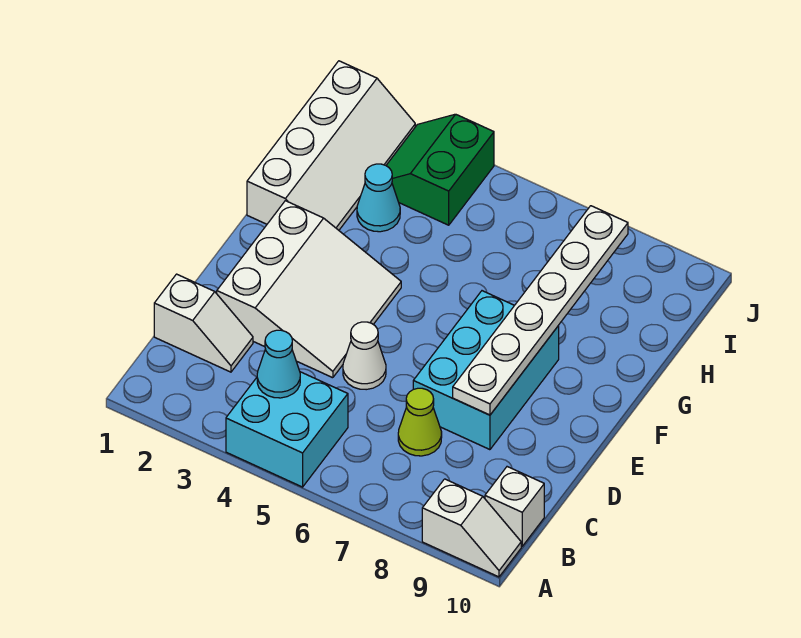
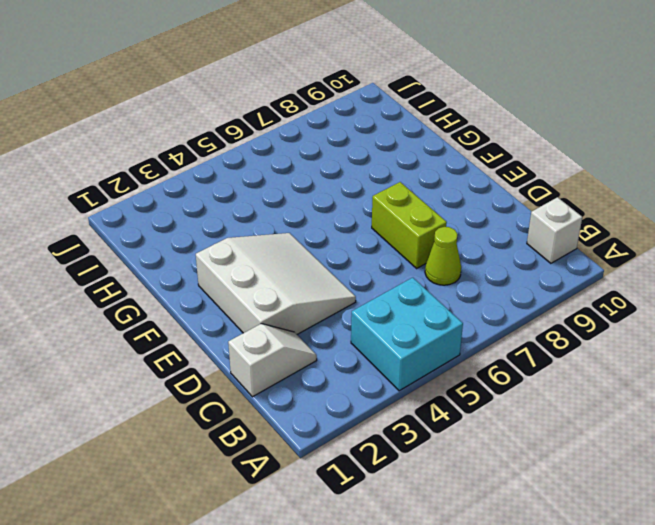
lime brick D7:E7 level 1 -> cyan brick D7:F8 level 1
none -> white slope A9:A10 level 1 top 9
none -> white cone D5 level 1
none -> white slope G1:J2 level 1 top 1

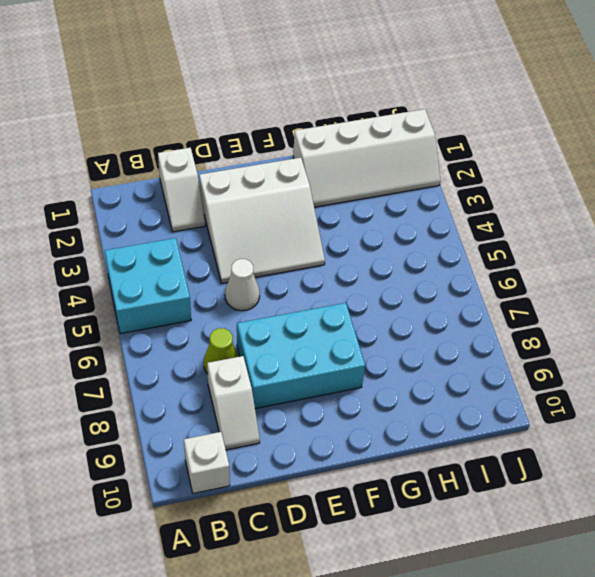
white slope C8:C9 level 1 top 8 -> white slope A9:A10 level 1 top 9
none -> cyan cone H3 level 1
none -> green slope I3:J4 level 1 top 4
none -> cyan cone B4 level 2

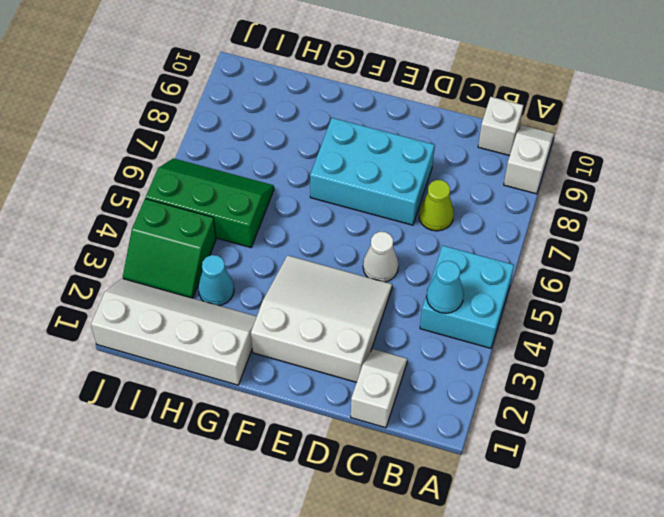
green slope H5:J6 level 1 top 5 -> none
none -> white plate D8:I8 level 2

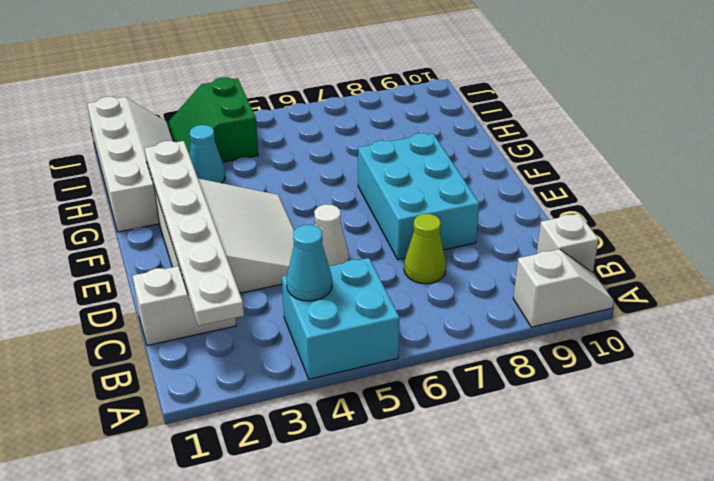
white plate B2:G2 level 2 -> white plate D8:I8 level 2

